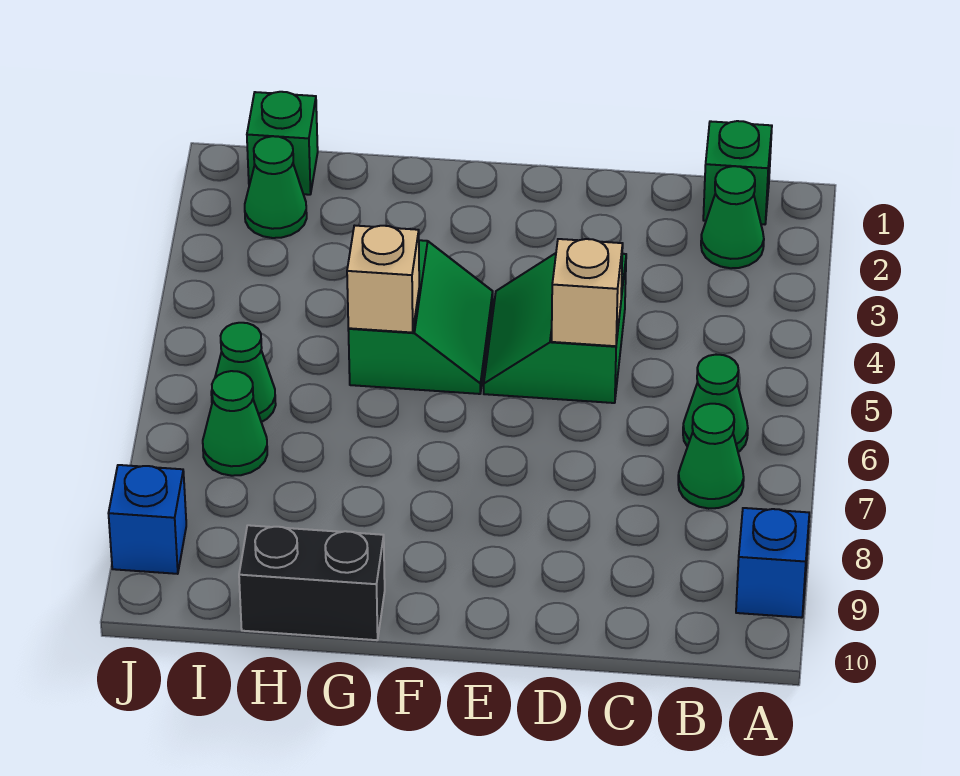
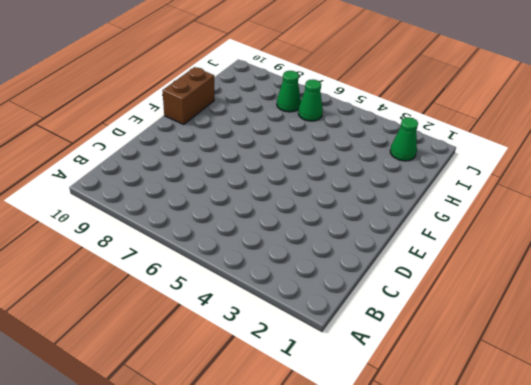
brown brick F10:G10 level 1 -> black brick G10:H10 level 1
none -> blue brick A9 level 1
none -> green brick B1 level 1
none -> green cone B2 level 1

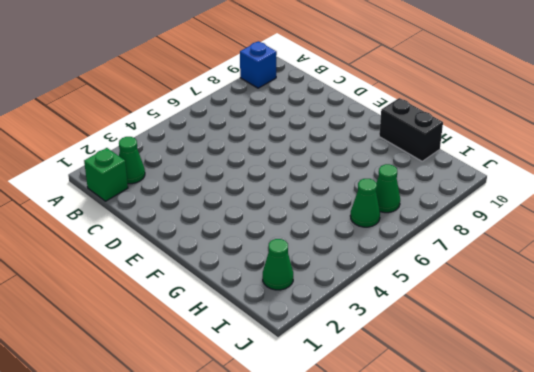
none -> green cone B6 level 1
none -> green cone B7 level 1
none -> green slope D4:E5 level 1 top D

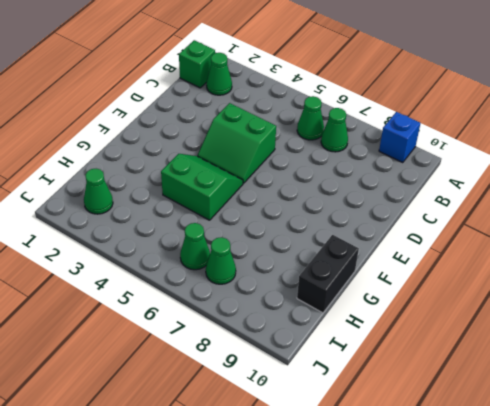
none -> green brick I1 level 1
none -> blue brick J9 level 1
none -> tan brick D5 level 2

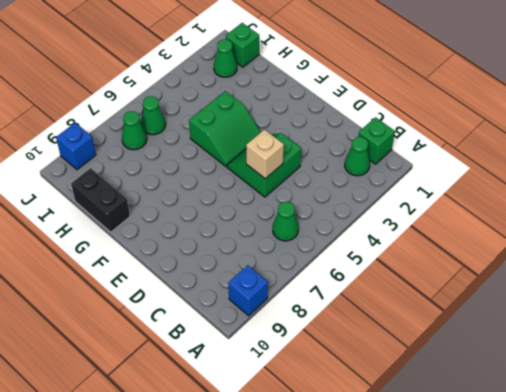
none -> green cone B7 level 1
none -> tan brick G5 level 2

